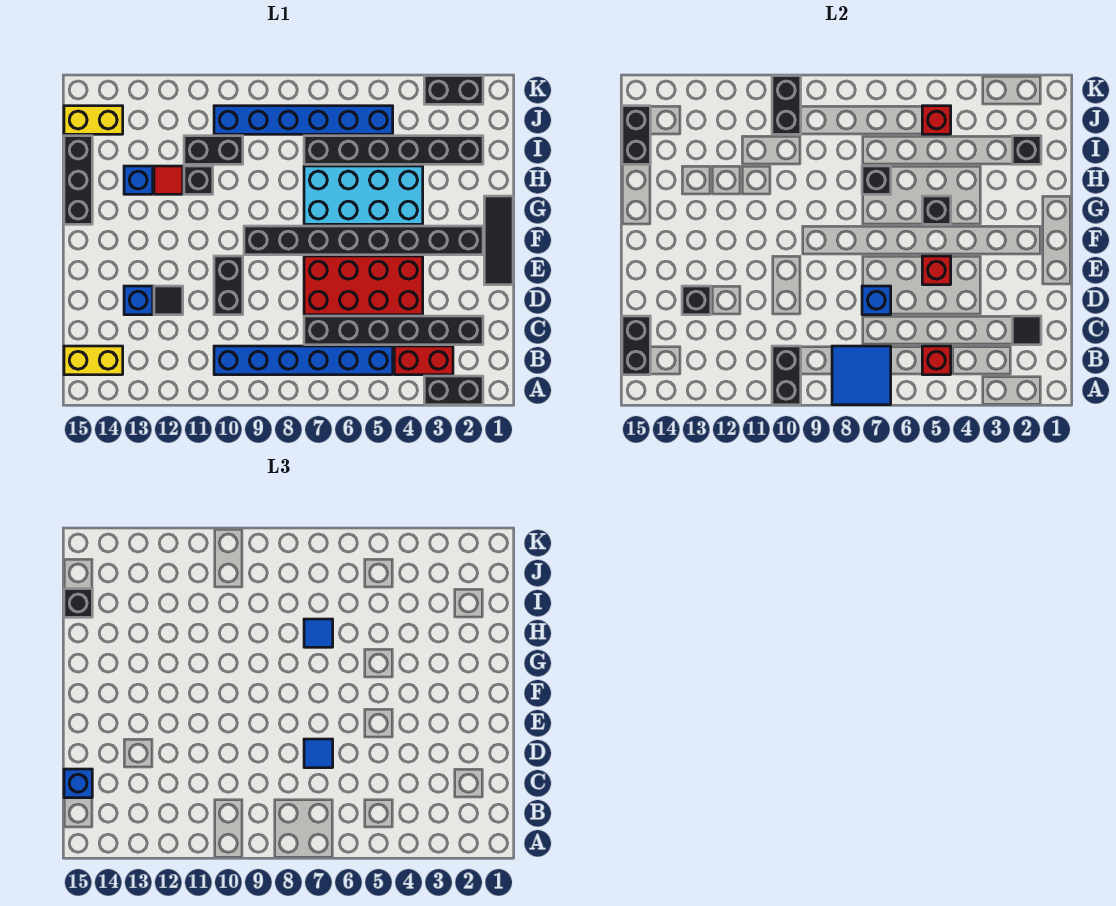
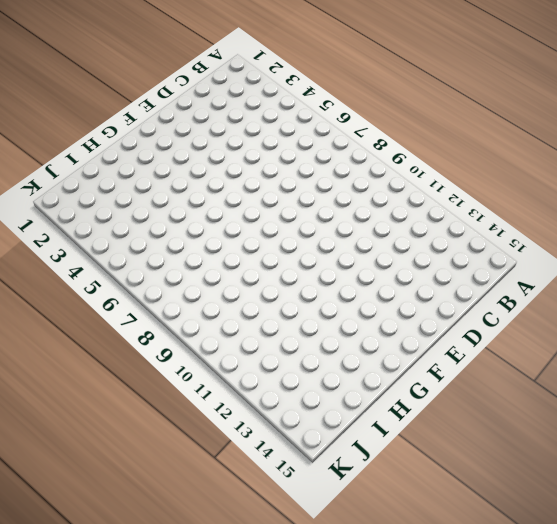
none -> black brick A2:A3 level 1
none -> red brick B3:B4 level 1
none -> blue brick B5:B10 level 1
none -> yellow brick B14:B15 level 1

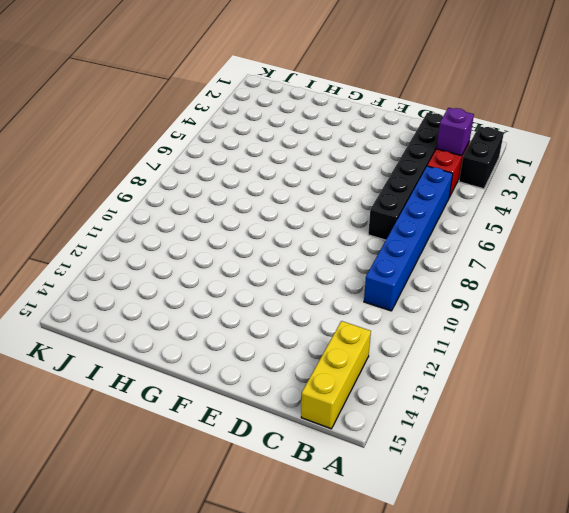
purple brick B3 level 2 -> none
yellow brick B13:B15 level 1 -> yellow brick B14:B15 level 1
none -> red brick D4:E7 level 1
none -> black brick D10:E10 level 1
none -> black tile D12 level 1
none -> blue brick D13 level 1

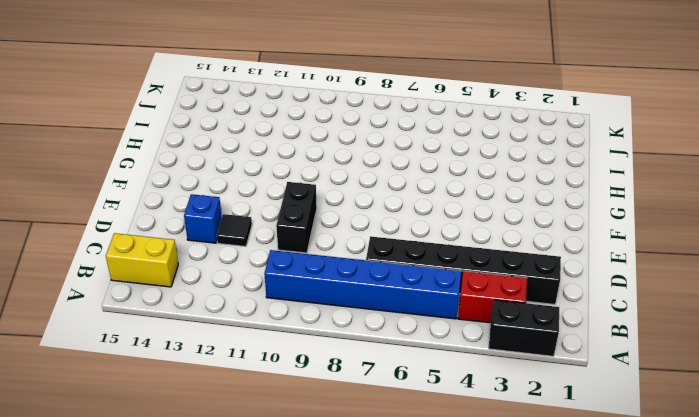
none -> red brick D4:E7 level 1
none -> black tile E1:G1 level 1
none -> black brick F2:F9 level 1
none -> cyan brick G4:H7 level 1

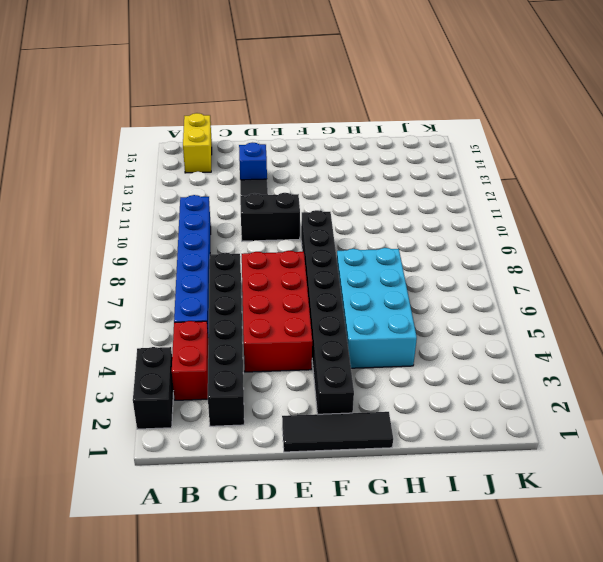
none -> black brick G15:I15 level 1
none -> black brick H11 level 1
none -> red tile H12 level 1
none -> blue brick H13 level 1

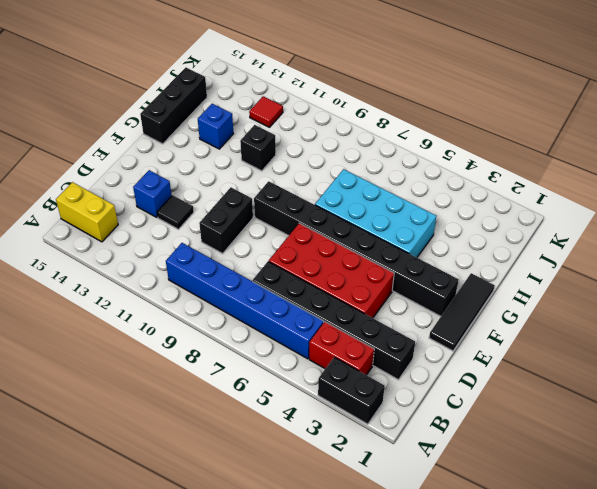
red tile J12 level 1 -> red tile H12 level 1
none -> black brick I2:I7 level 1
none -> black brick I10:I11 level 1
none -> blue brick J5:J10 level 1
none -> yellow brick J14:J15 level 1

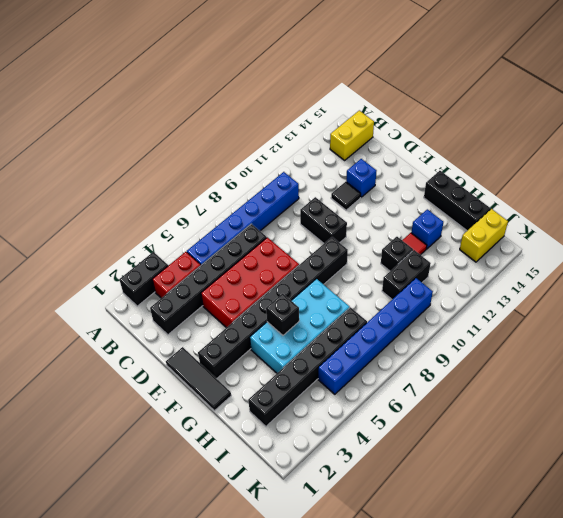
none -> black brick K2:K3 level 1
none -> blue tile A7:B8 level 2
none -> black brick A10:B10 level 2
none -> red brick B5 level 2

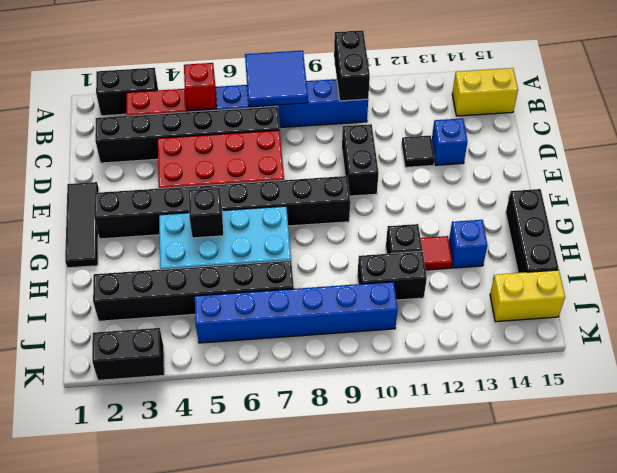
none -> black brick B15:C15 level 2
none -> black tile C2 level 2
none -> blue brick D7 level 2
none -> black brick D13 level 2

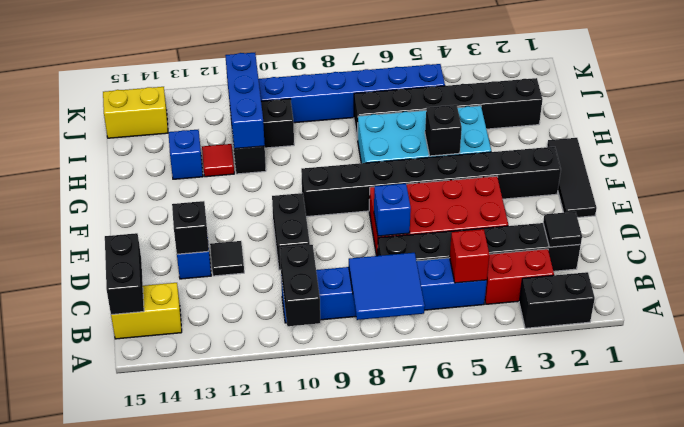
blue brick H11:J11 level 2 -> none
none -> black brick G15:I15 level 1
none -> black brick K2:K3 level 1
none -> red brick E5 level 2
none -> black brick H7 level 2

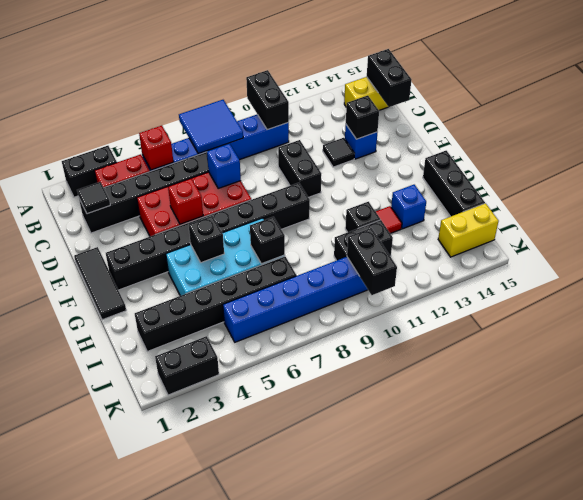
none -> black brick I2 level 2
none -> black brick I15:J15 level 2
none -> red brick J5 level 2
none -> blue brick C15 level 3

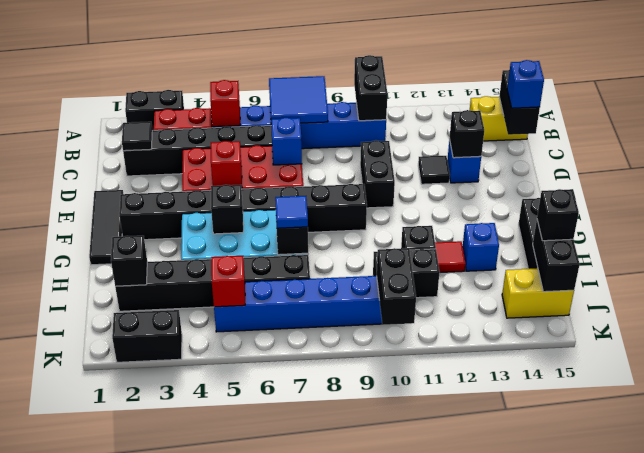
none -> blue tile D7 level 3

